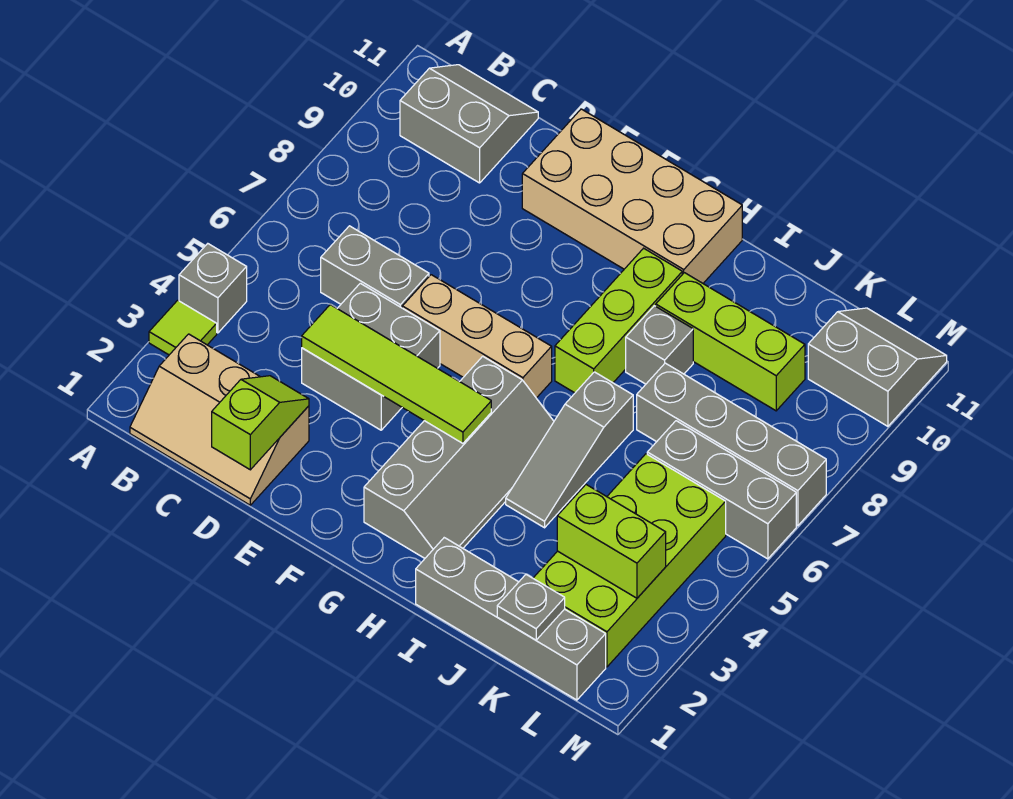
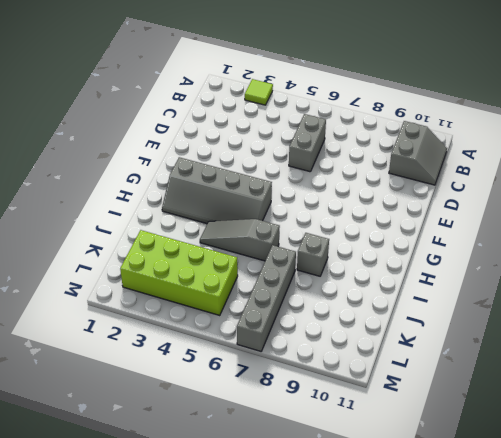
none -> grey brick A4 level 1
none -> tan slope B1:D2 level 1 top 2
none -> grey brick D4:E5 level 1

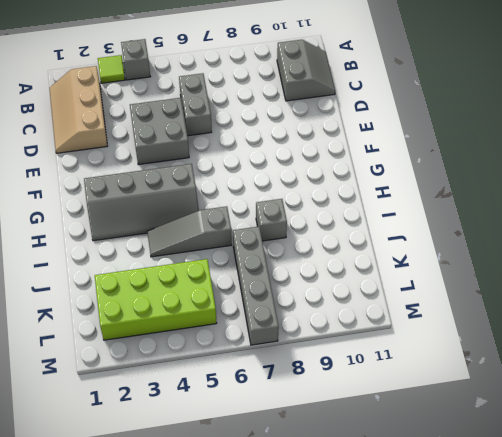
none -> tan brick E6:G6 level 1
none -> tan brick E10:H11 level 1
none -> lime brick H7:H9 level 1

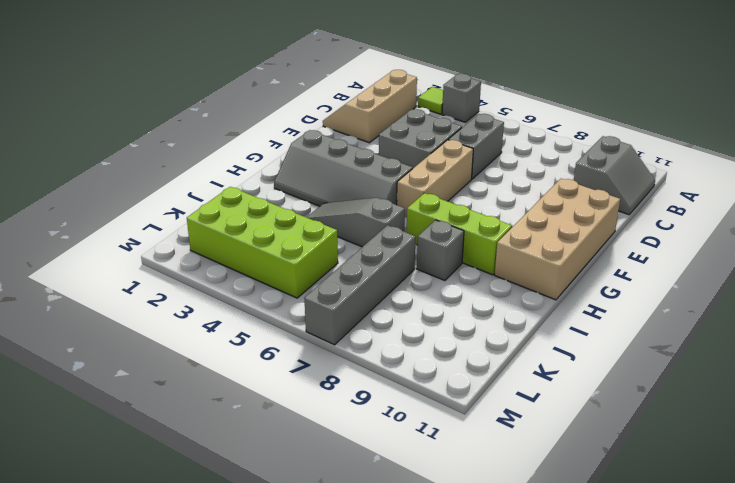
none -> grey brick I1:L1 level 1
none -> lime brick I9:K9 level 1
none -> grey brick K6:M6 level 1

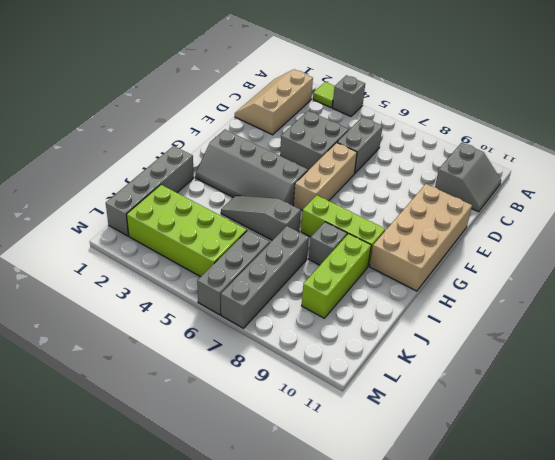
none -> grey slope L10:M11 level 1 top 10
none -> lime slope D1:D2 level 2 top 1
none -> lime tile D4:G4 level 2

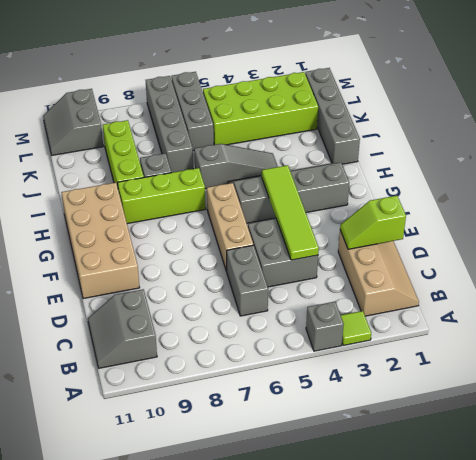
none -> grey plate K1 level 2
none -> lime brick K3:L3 level 2

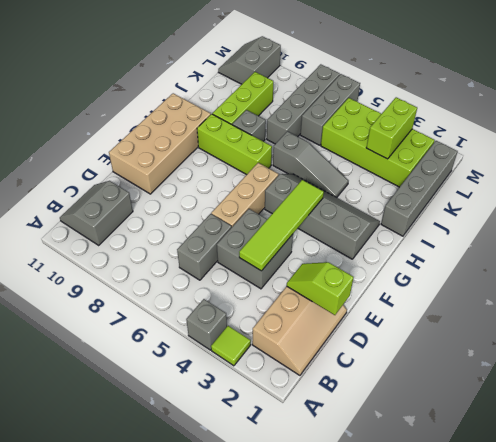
none -> grey plate K1 level 2

